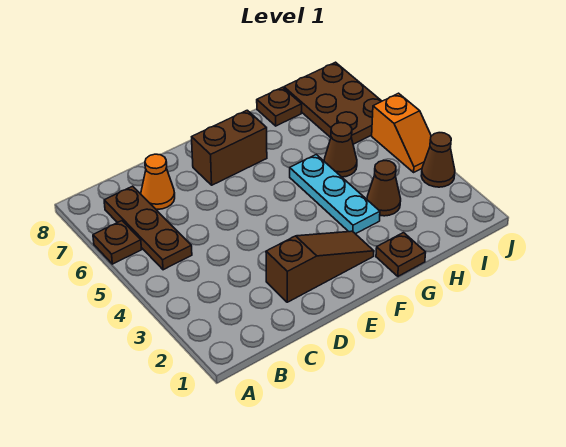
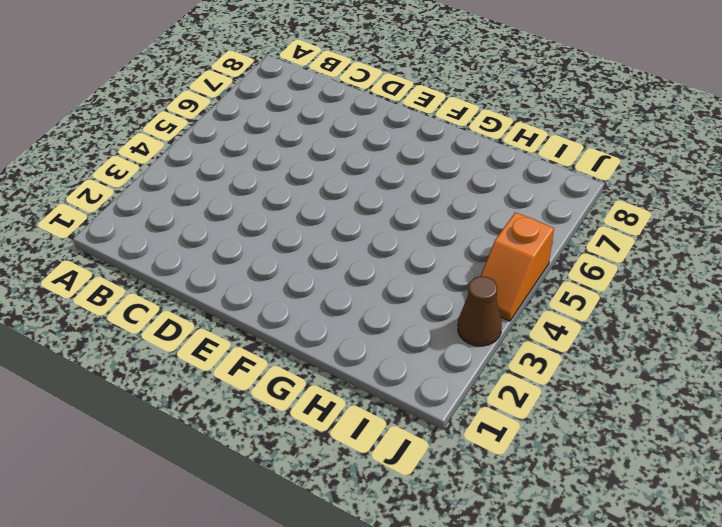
none -> brown plate A6 level 1
none -> brown plate B5:B7 level 1
none -> orange cone C7 level 1

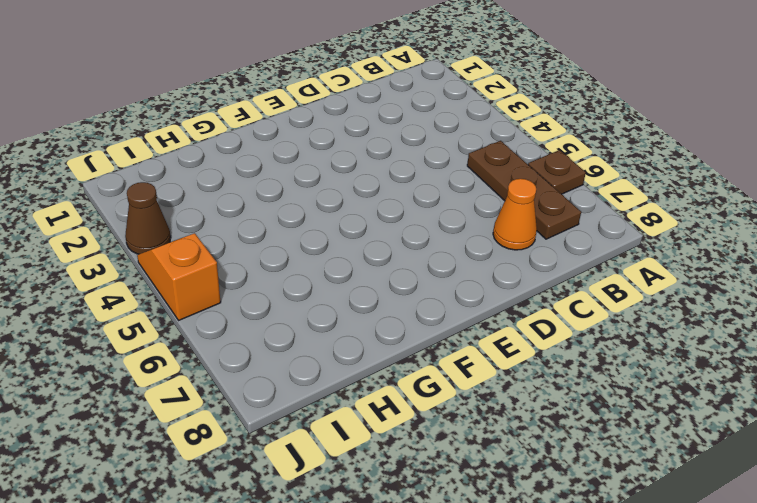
none -> brown slope D2:F2 level 1 top D
none -> brown brick E7:F7 level 1
none -> brown plate G1 level 1

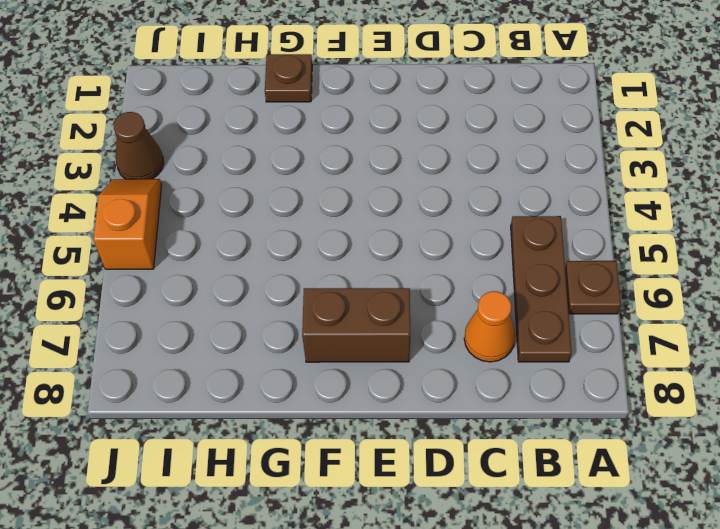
none -> brown slope D2:F2 level 1 top D
none -> cyan plate G3:G5 level 1
none -> brown cone H3 level 1

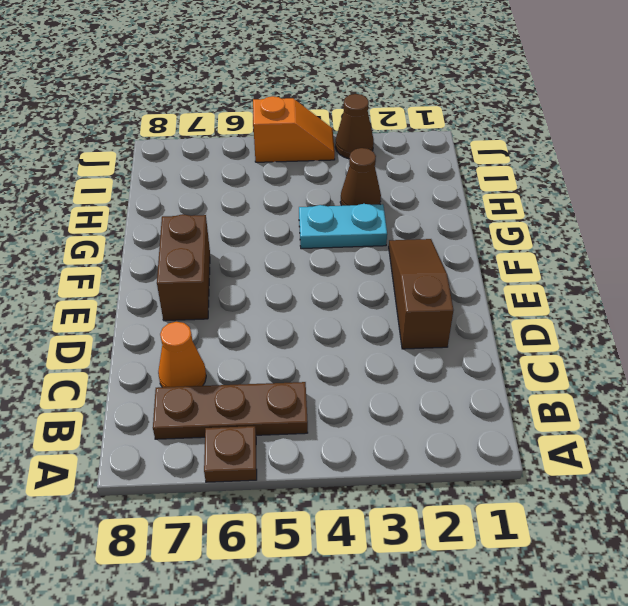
cyan plate G3:G4 level 1 -> cyan plate G3:G5 level 1
none -> brown plate G1 level 1
none -> brown cone H5 level 1
none -> brown plate H8 level 1

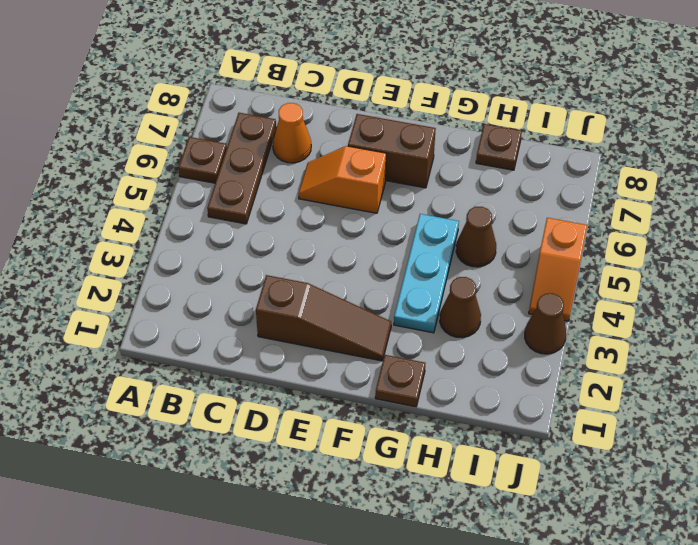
orange slope D6:E6 level 1 top E -> none
none -> brown plate I6:J8 level 1

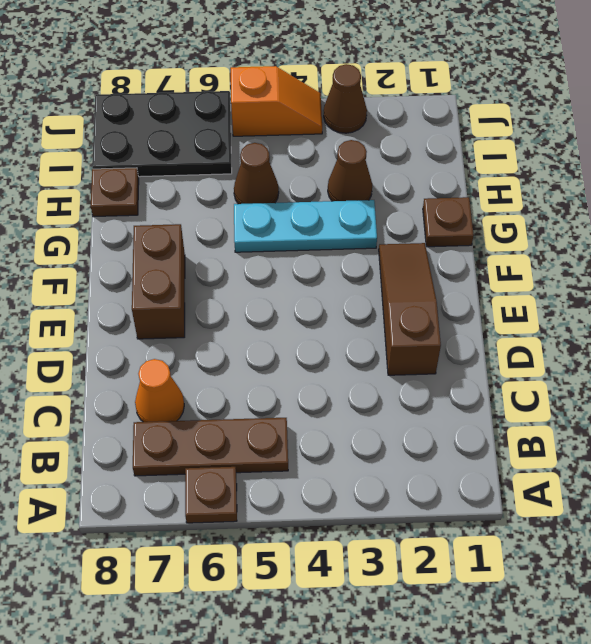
black plate I6:J8 level 1 -> brown plate I6:J8 level 1

